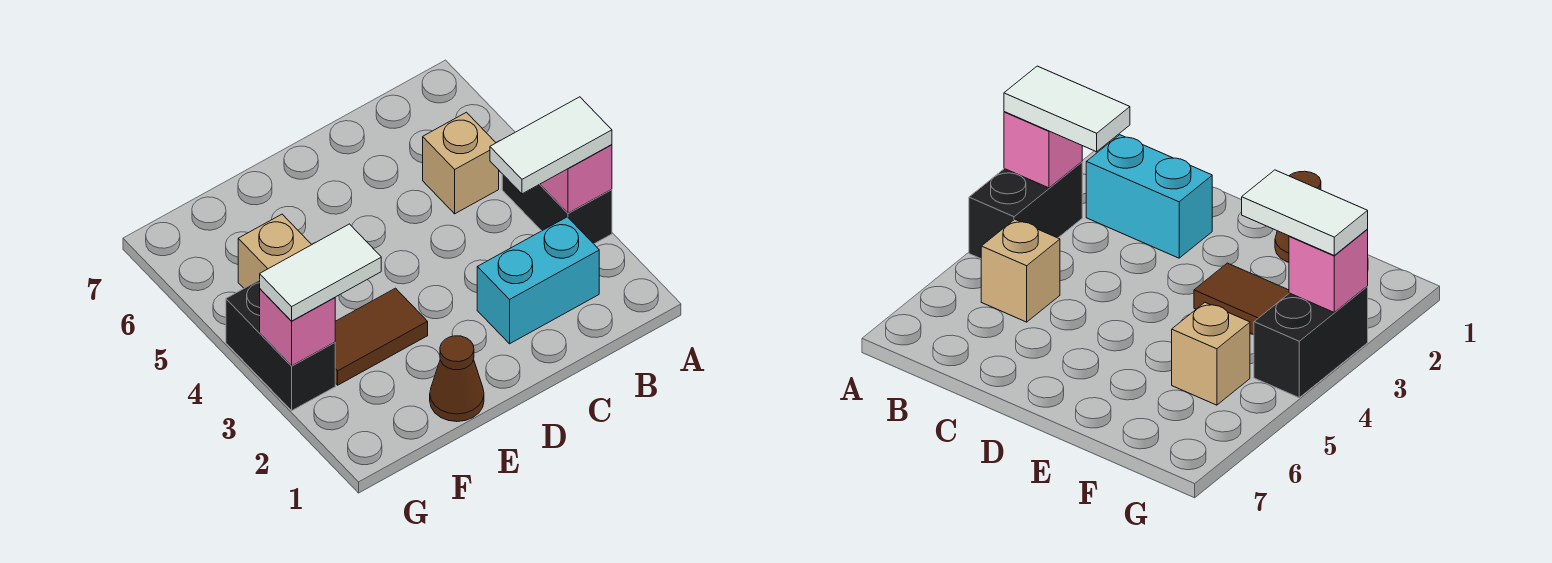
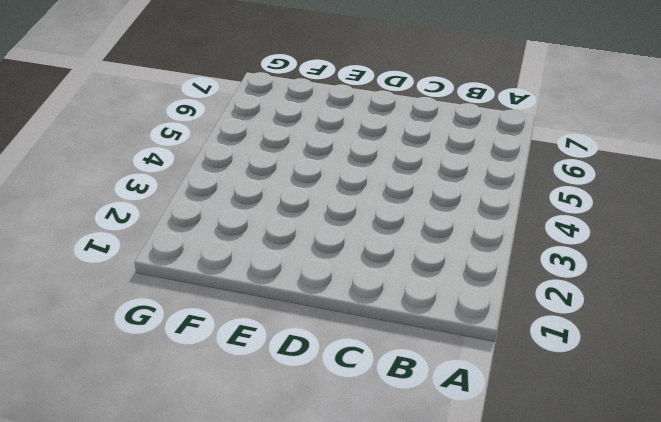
none -> black brick A3:A4 level 1
none -> cyan brick B2:C2 level 1

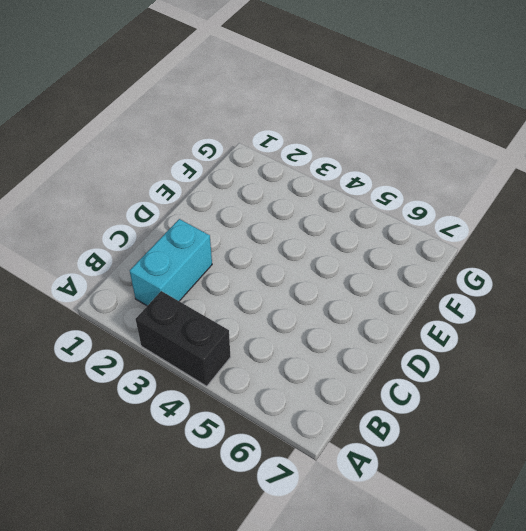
none -> tan brick B5 level 1
none -> brown cone E1 level 1

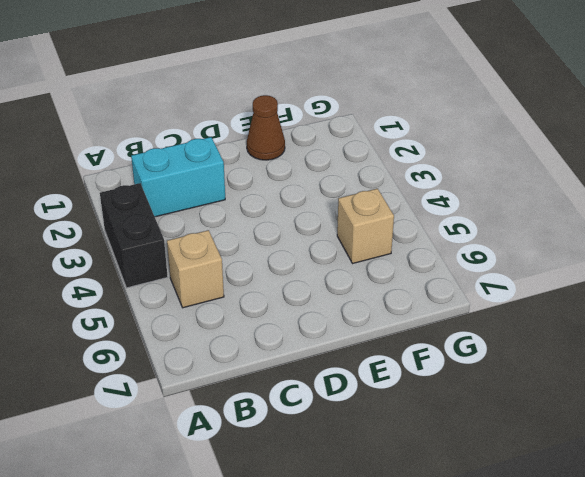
none -> brown tile E3:F3 level 1
none -> black brick G3:G4 level 1

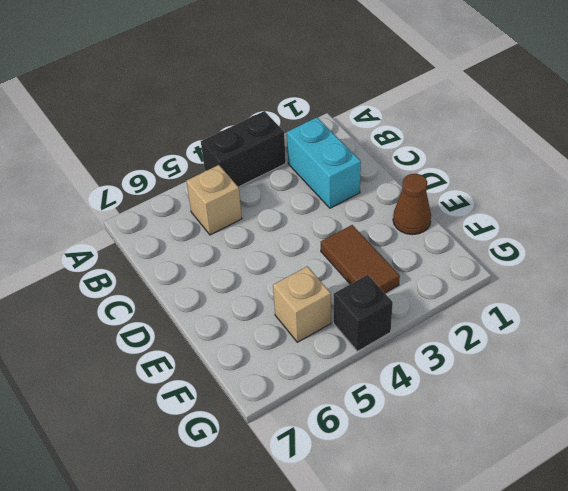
black brick G4 level 1 -> black brick G3:G4 level 1
none -> pink brick A3 level 2
none -> pink brick G3 level 2

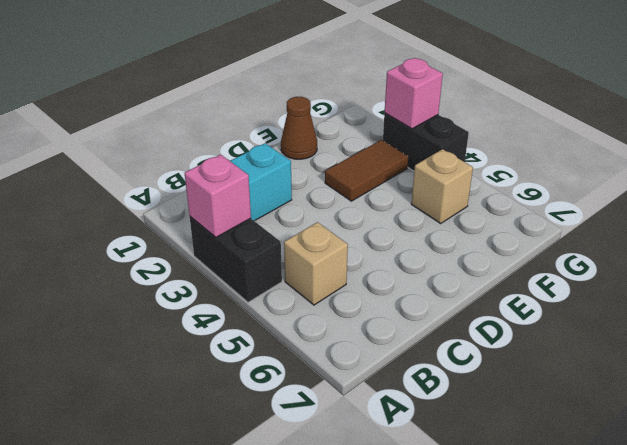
none -> white tile A3:B3 level 3
none -> white tile F3:G3 level 3

